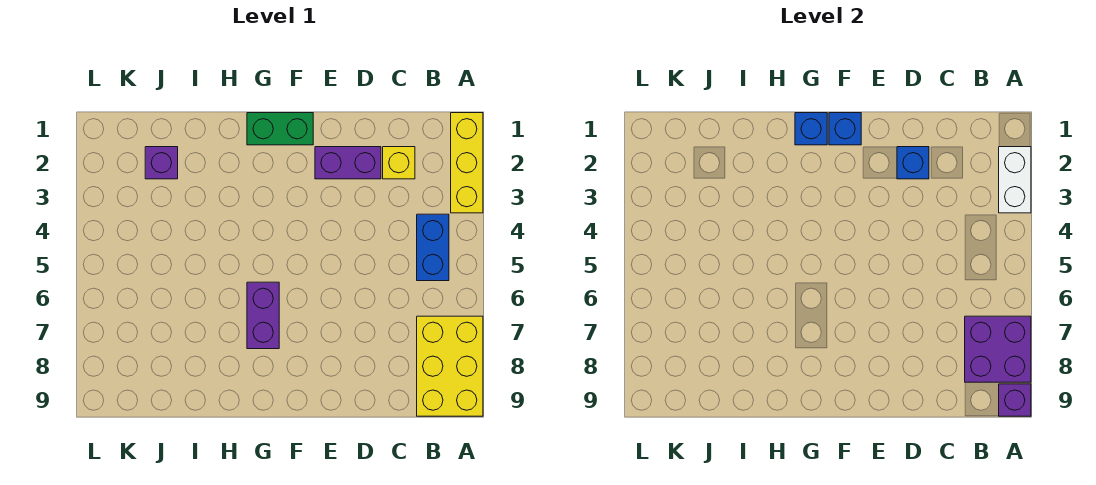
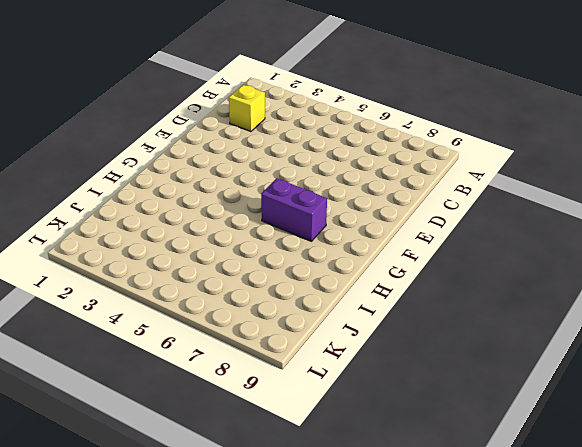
none -> yellow brick A1:A3 level 1
none -> yellow brick A7:B9 level 1
none -> blue brick B4:B5 level 1

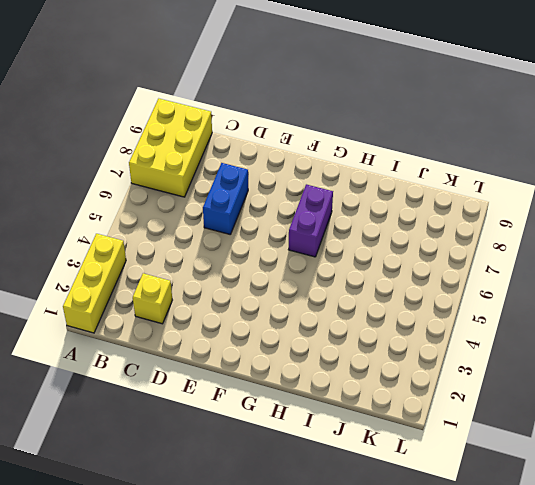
blue brick D6:D7 level 1 -> blue brick B4:B5 level 1
none -> purple brick D2:E2 level 1
none -> green brick F1:G1 level 1
none -> purple brick J2 level 1

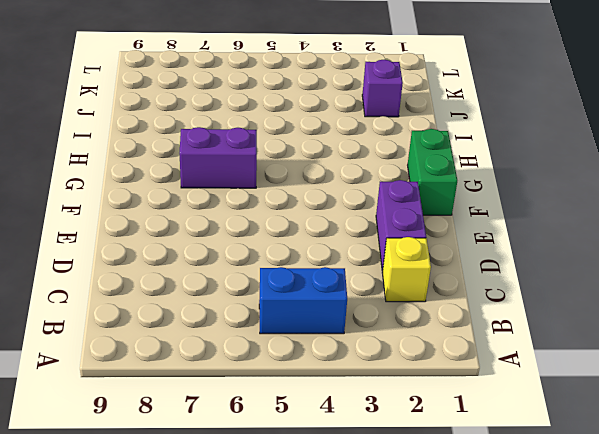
none -> yellow brick A1:A3 level 1
none -> yellow brick A7:B9 level 1
none -> white brick A2:A3 level 2

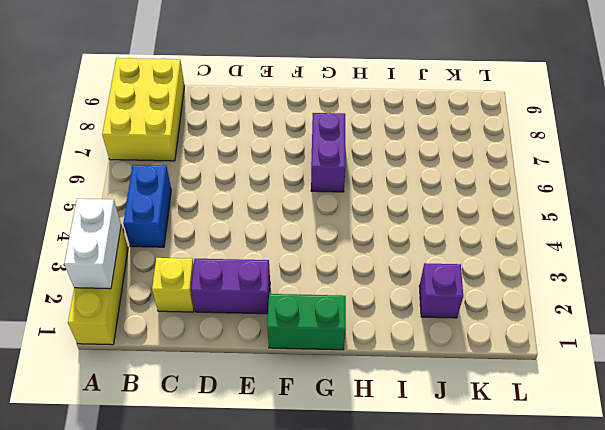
none -> purple brick A7:B8 level 2
none -> purple brick A9 level 2
none -> blue brick D2 level 2

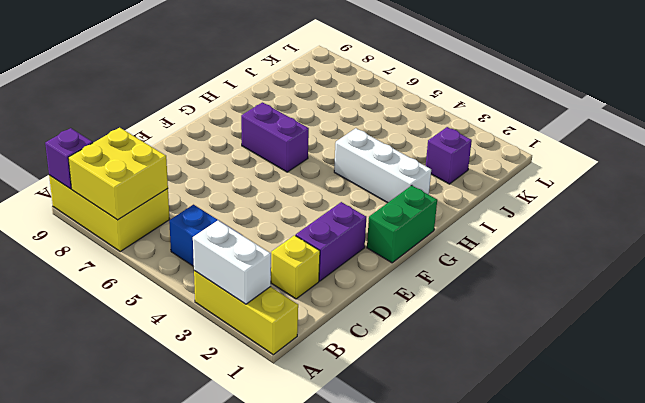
yellow brick A7:B8 level 2 -> purple brick A7:B8 level 2
white brick H2:H4 level 1 -> none
none -> blue brick D2 level 2
none -> blue brick F1 level 2
none -> blue brick G1 level 2

